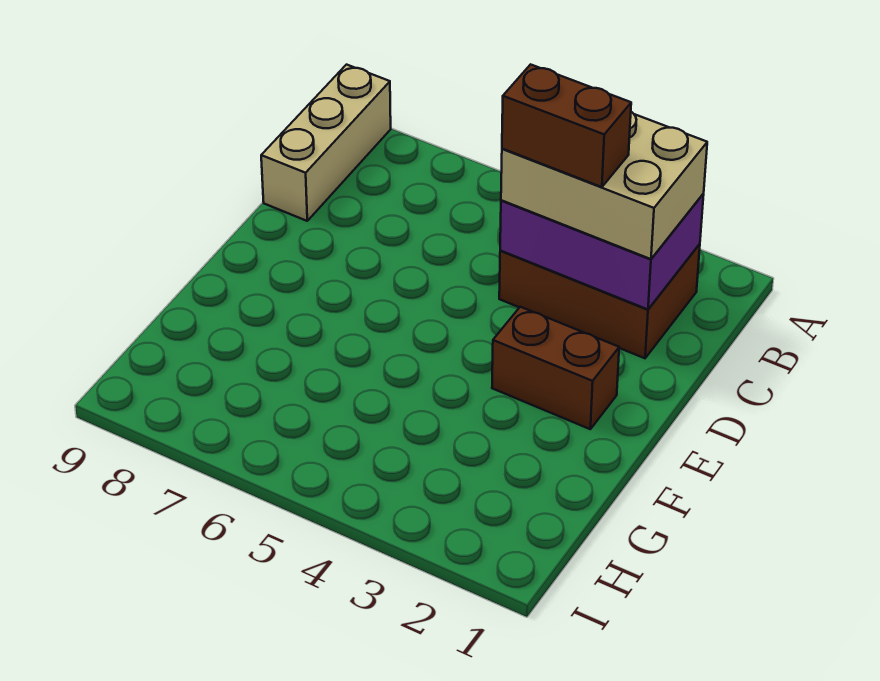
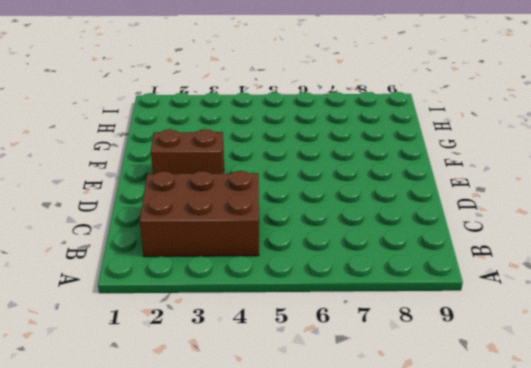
none -> tan brick A9:C9 level 1
none -> purple brick B2:C4 level 2

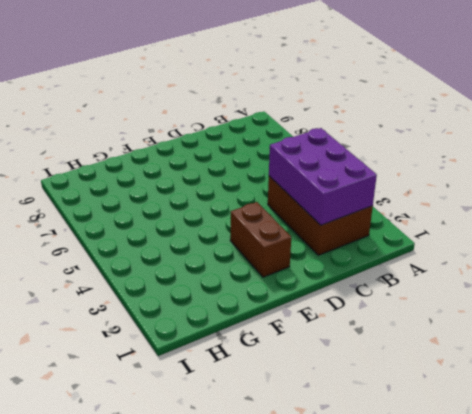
none -> tan brick A9:C9 level 1
none -> tan brick B2:C4 level 3

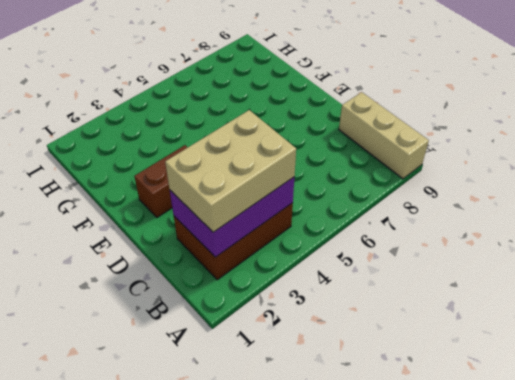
none -> brown brick C3:C4 level 4

